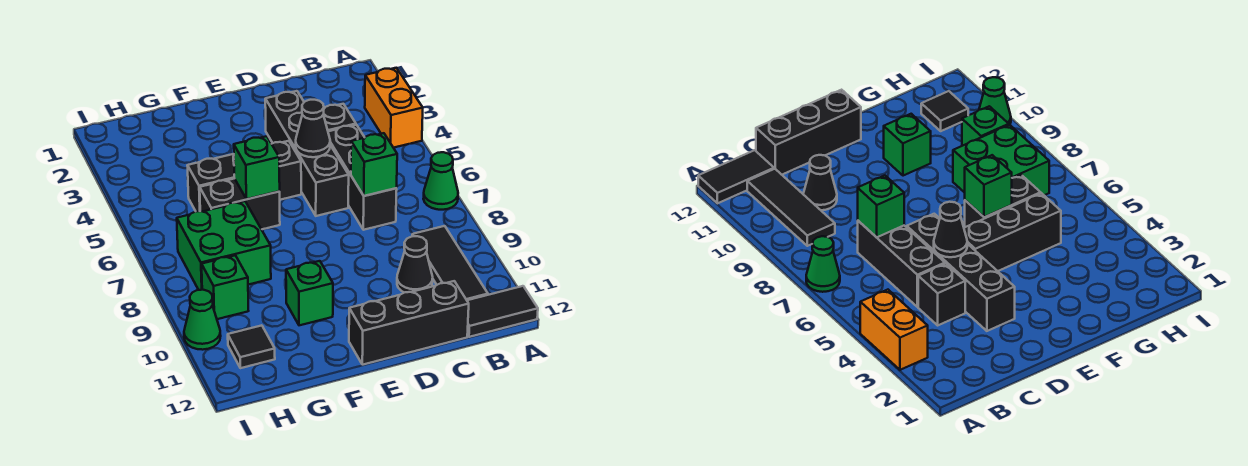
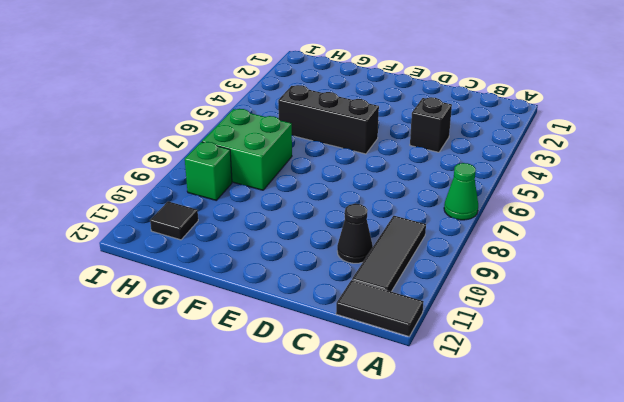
none -> orange brick A3:A4 level 1
none -> black brick C5:C7 level 1
none -> black brick C12:E12 level 1

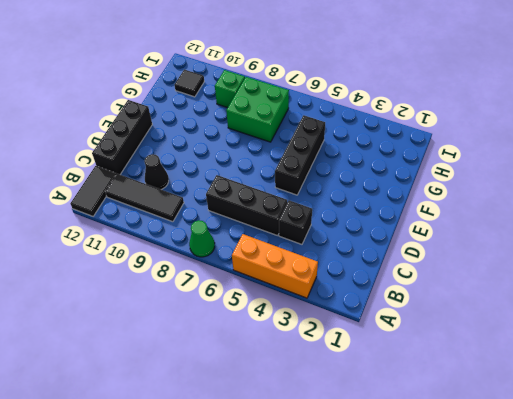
orange brick A3:A5 level 1 -> orange brick A3:A4 level 1
none -> black brick D3:D6 level 1
none -> black brick F6:G6 level 1
none -> green brick F10 level 1

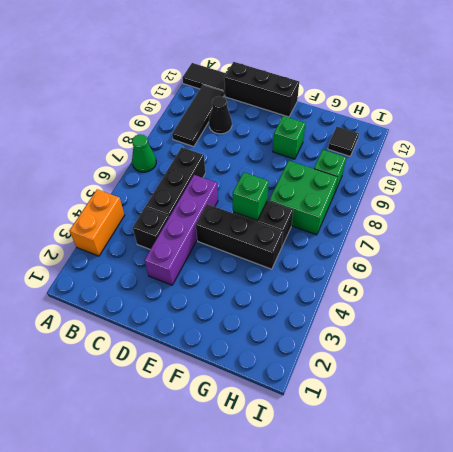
purple brick D3:D6 level 1 -> black brick D3:D6 level 1
none -> green cone I10 level 1
none -> green brick C7 level 2
none -> black cone D5 level 2

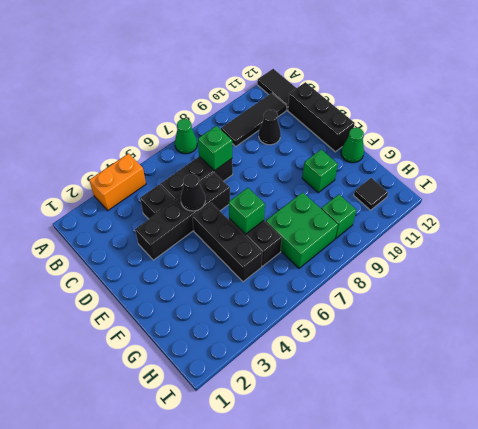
green cone F12 level 1 -> green cone I10 level 1

